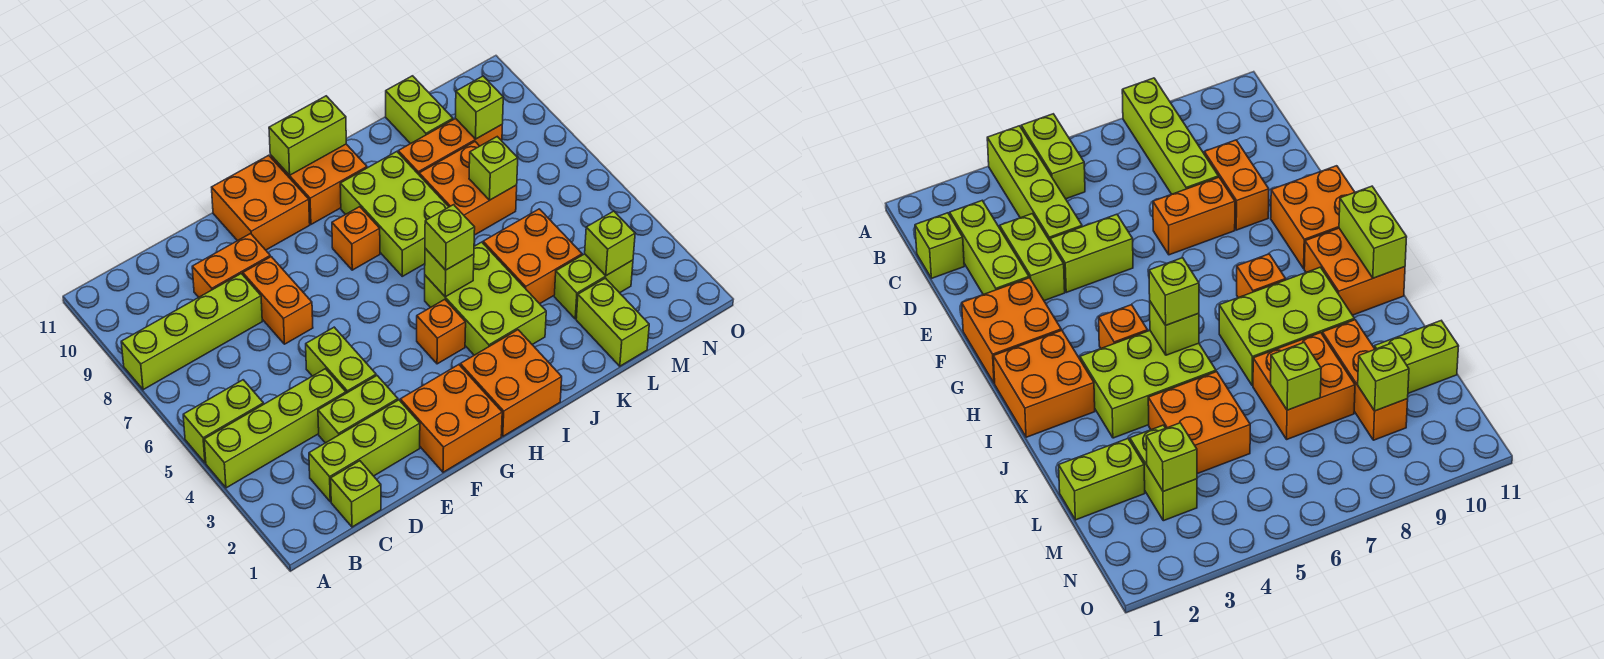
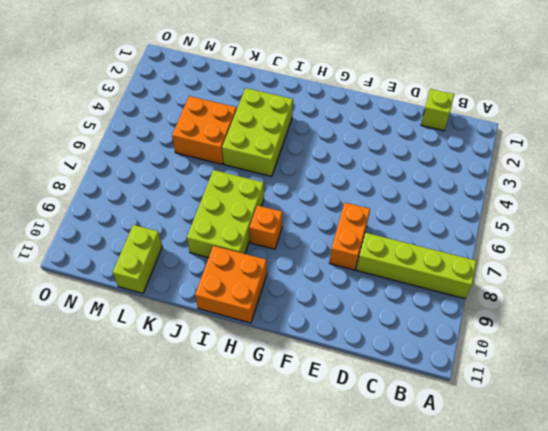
none -> lime brick A4:D4 level 1
none -> lime brick A5:B5 level 1
none -> lime brick C2:E2 level 1

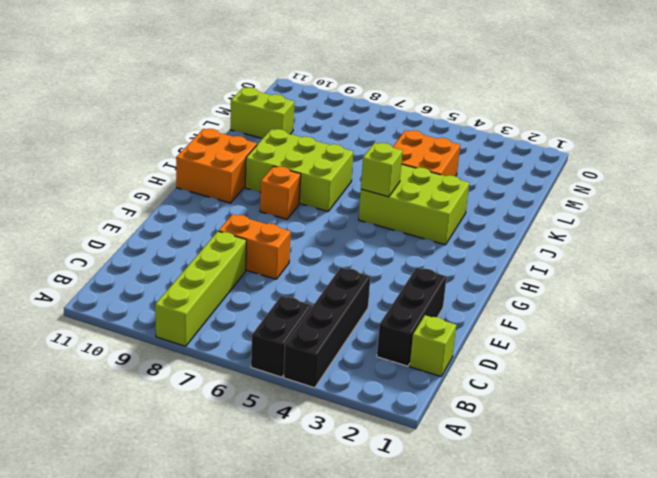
black brick A4:D4 level 1 -> lime brick A4:D4 level 1
black brick A5:B5 level 1 -> lime brick A5:B5 level 1
black brick C2:E2 level 1 -> lime brick C2:E2 level 1
none -> lime brick D3:E3 level 1
none -> orange brick D9:E9 level 1
none -> lime brick E4:E5 level 1

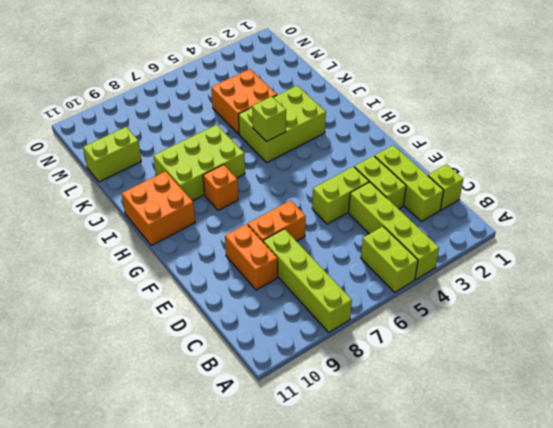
none -> orange brick F1:G2 level 1
none -> orange brick F10:G11 level 1
none -> orange brick H1:I2 level 1

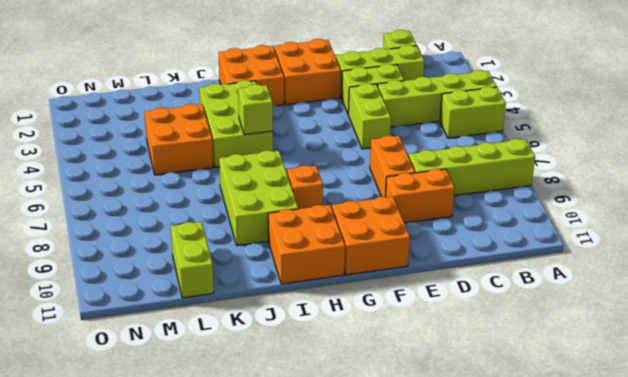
none -> orange brick H4 level 1
none -> orange brick K7:L8 level 1
none -> orange brick K9:M9 level 1

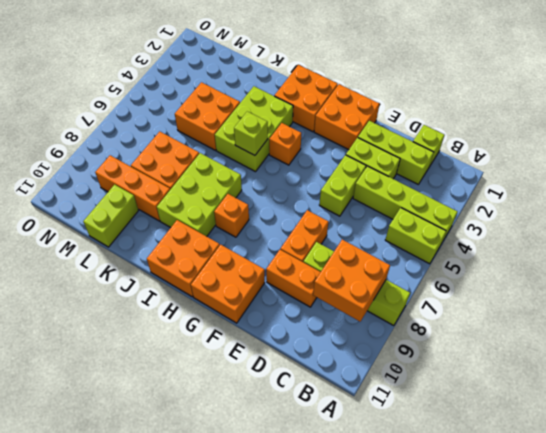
orange brick B8:C9 level 2 -> none
none -> lime brick L1:L2 level 1
none -> lime brick L3:M3 level 1
none -> lime brick H11:I11 level 2

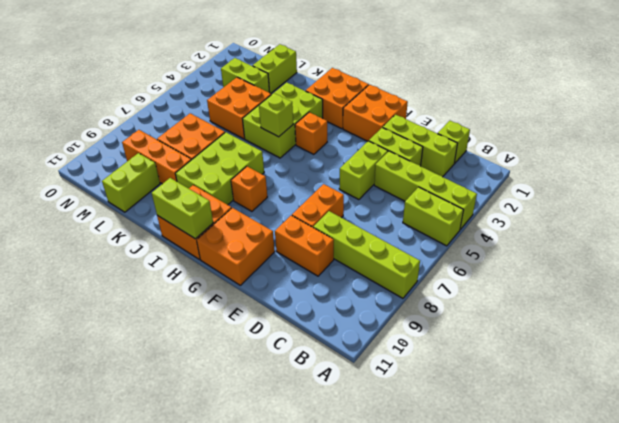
none -> lime brick L7 level 2
none -> lime brick M3 level 2
none -> lime brick M9 level 2

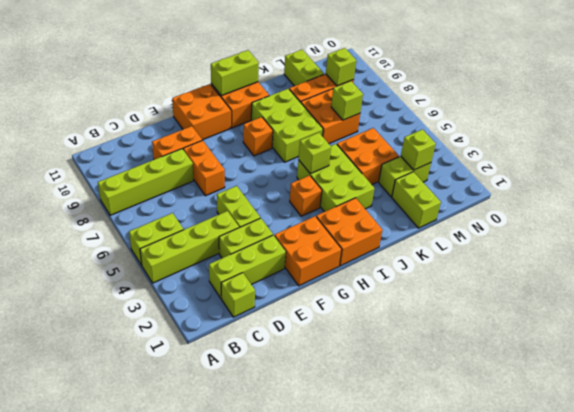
none -> lime brick I5 level 3

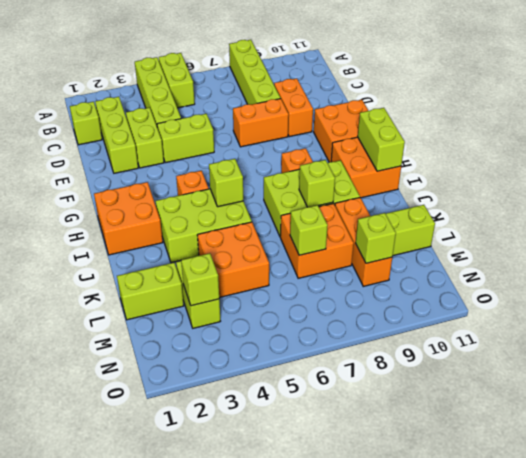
lime brick J8 level 2 -> lime brick I5 level 3
none -> orange brick F1:G2 level 1

